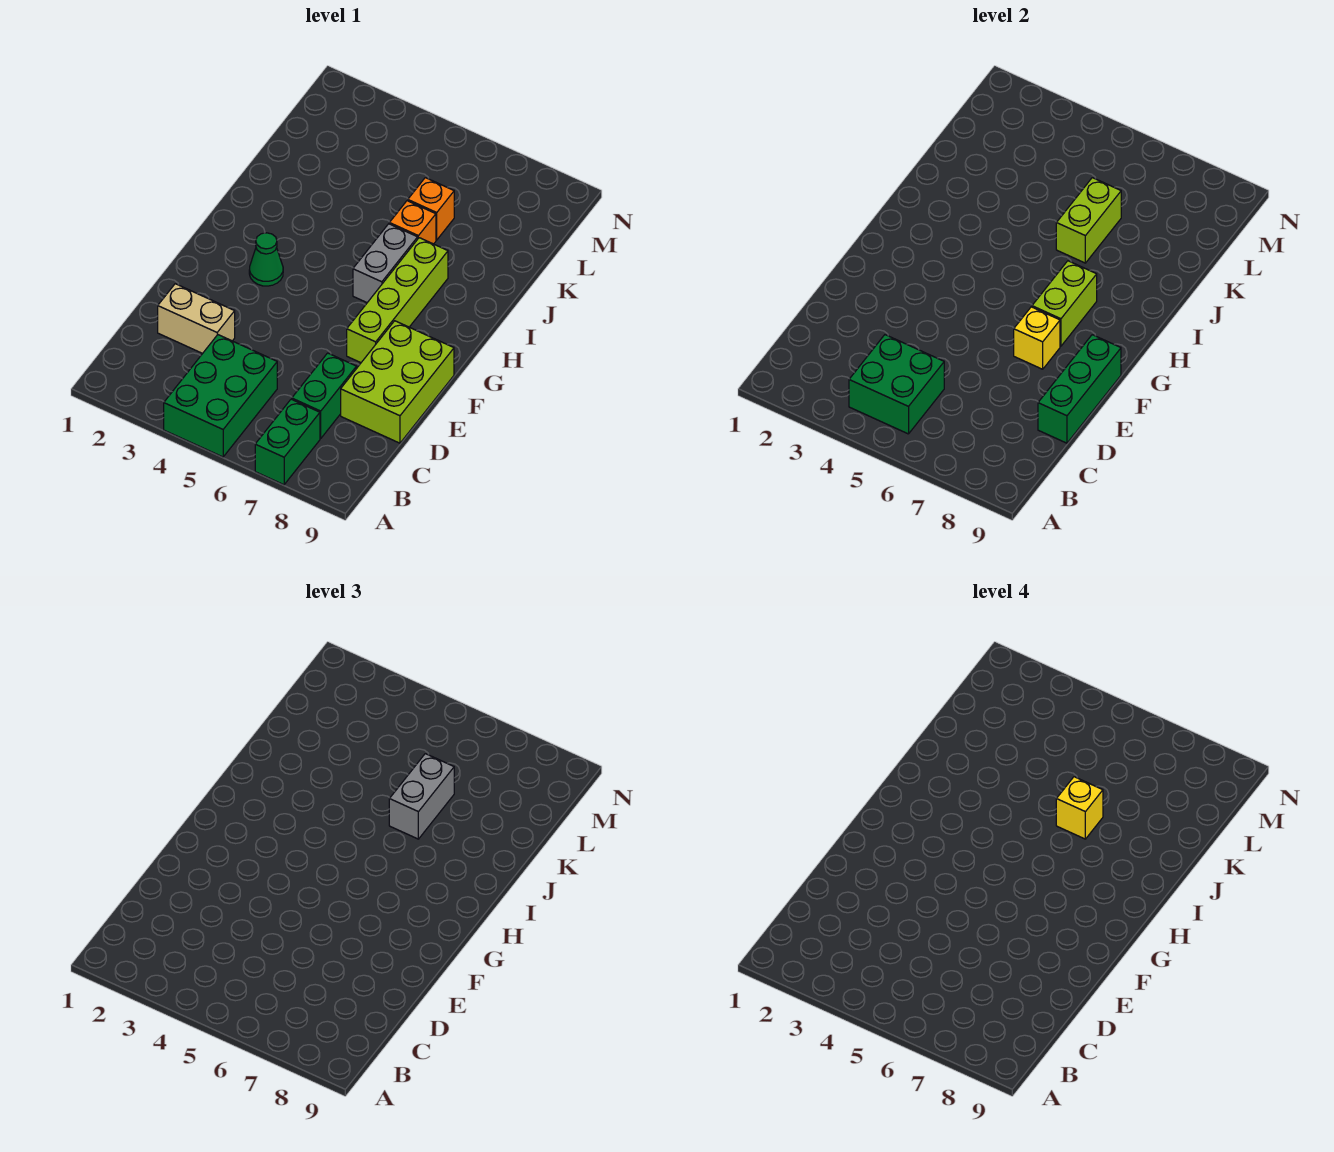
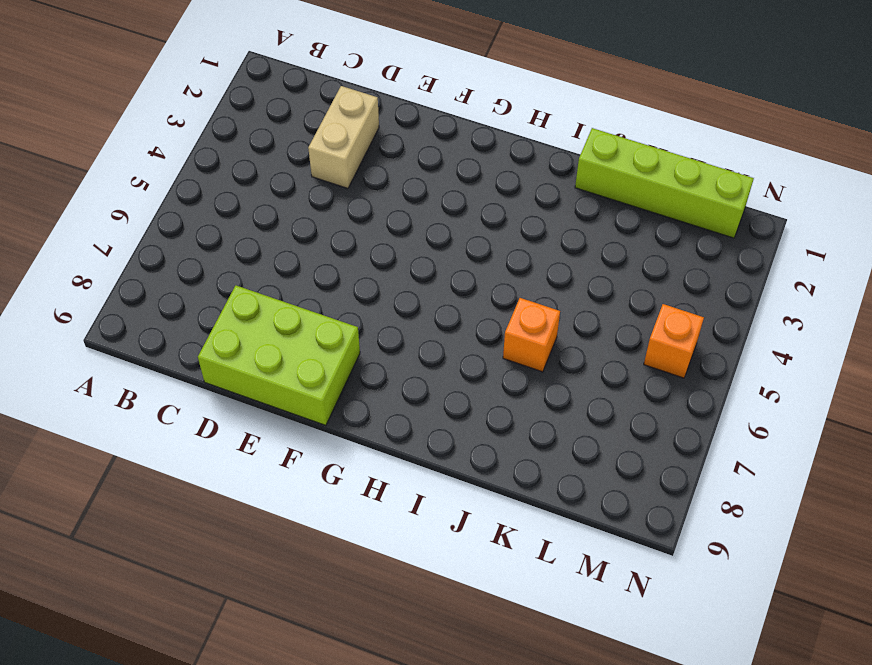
lime brick J1:M1 level 1 -> lime brick F7:I7 level 1
orange brick M5 level 1 -> orange brick K6 level 1
none -> green brick A4:C5 level 1
none -> green brick A7:B7 level 1
none -> green brick C7:D7 level 1

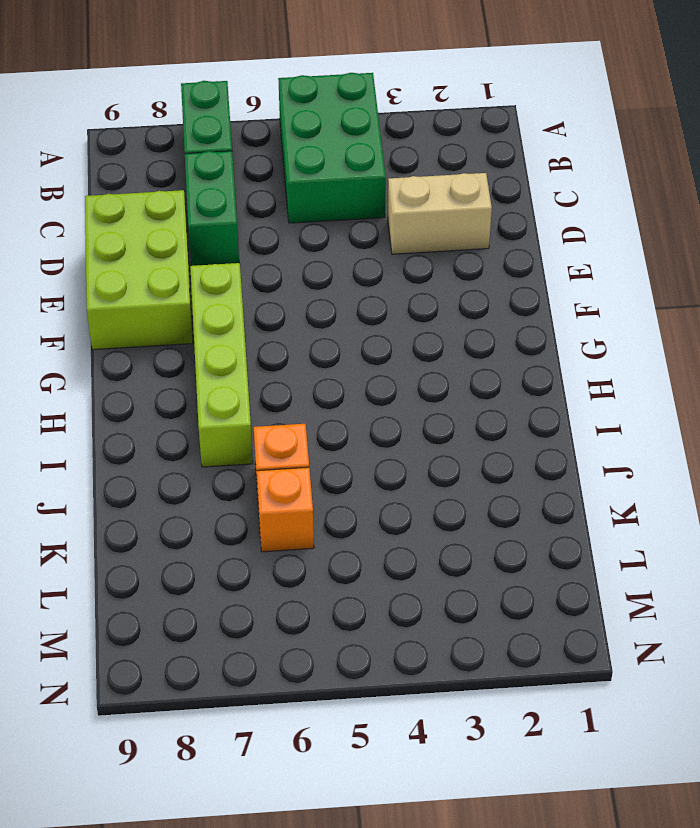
none -> green cone G3 level 1
none -> grey brick H6:I6 level 1
none -> green brick B4:C5 level 2

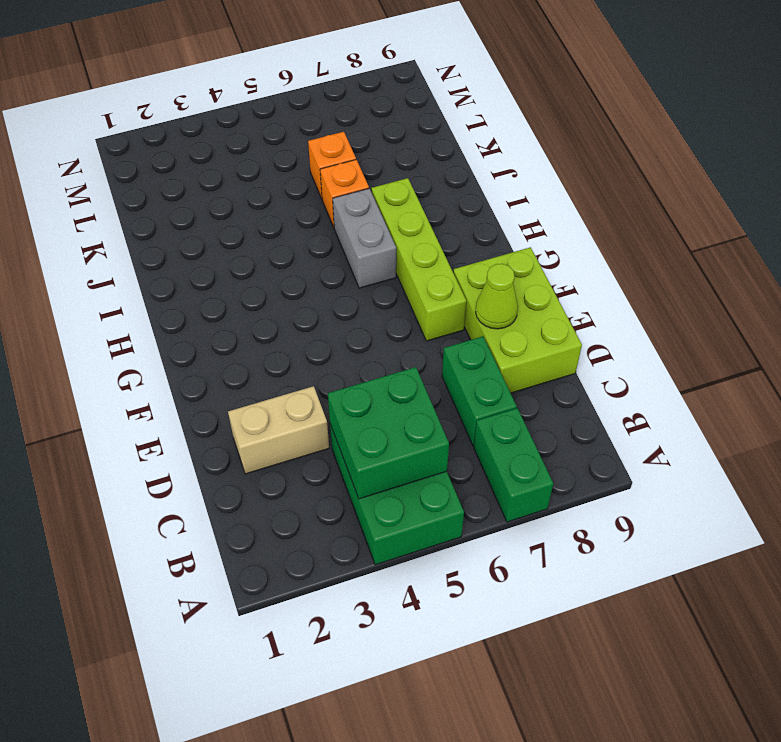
lime cone E8 level 2 -> none
none -> green cone G3 level 1
none -> green brick D9:F9 level 2
none -> yellow brick F7 level 2

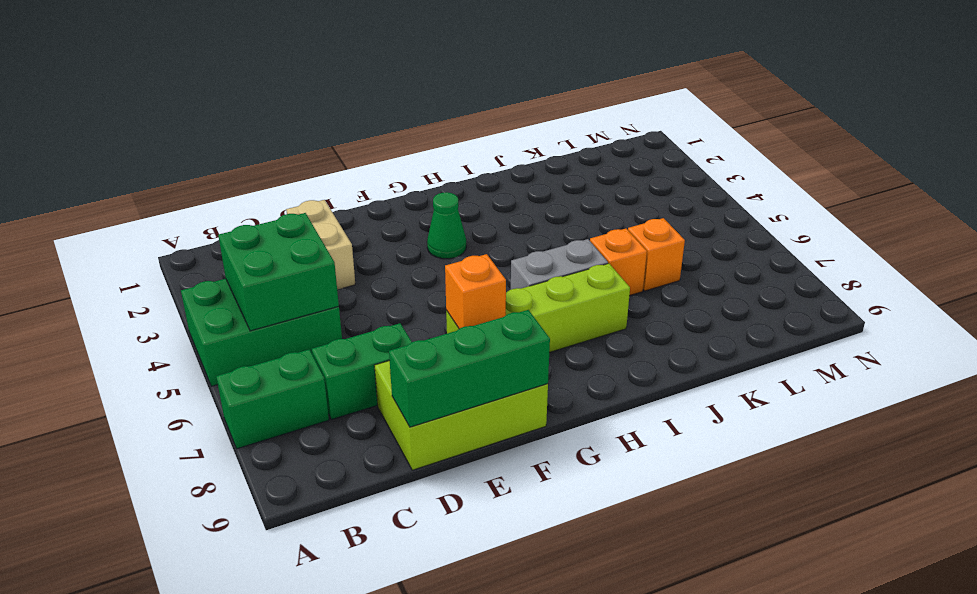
orange brick F7 level 2 -> yellow brick F7 level 2
none -> lime brick G7:H7 level 2
none -> lime brick J6:K6 level 2
none -> grey brick J6:K6 level 3

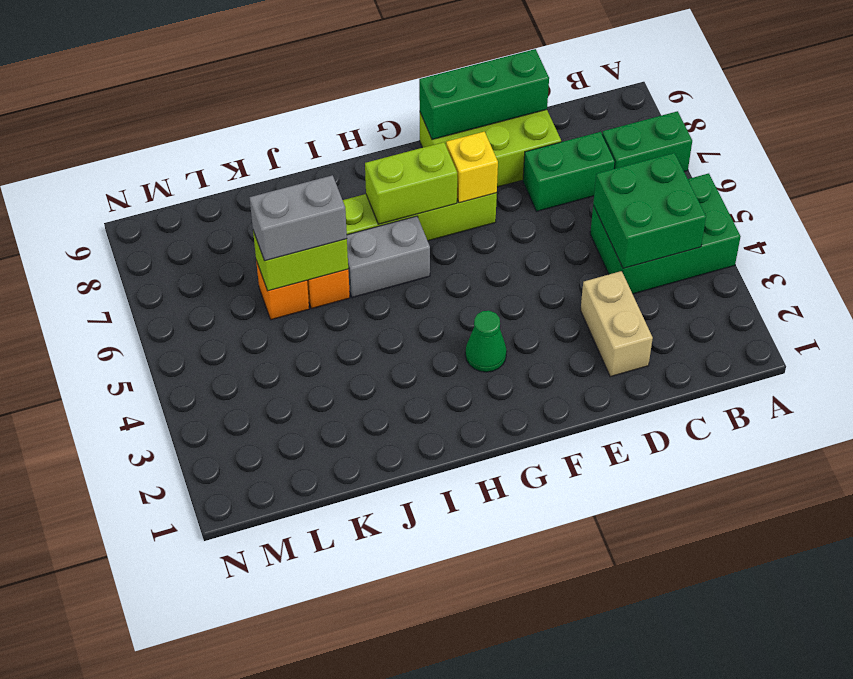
none -> yellow brick J6 level 4

